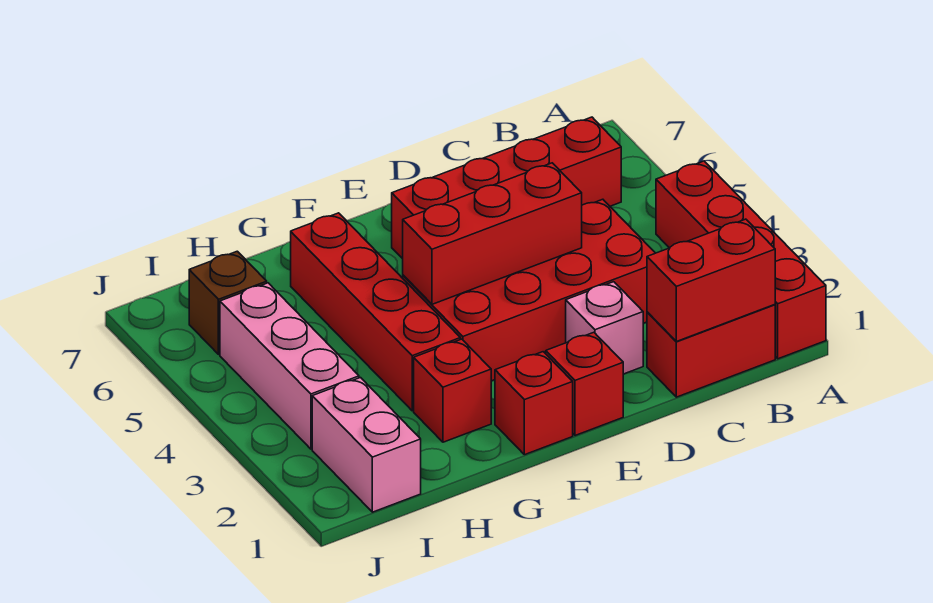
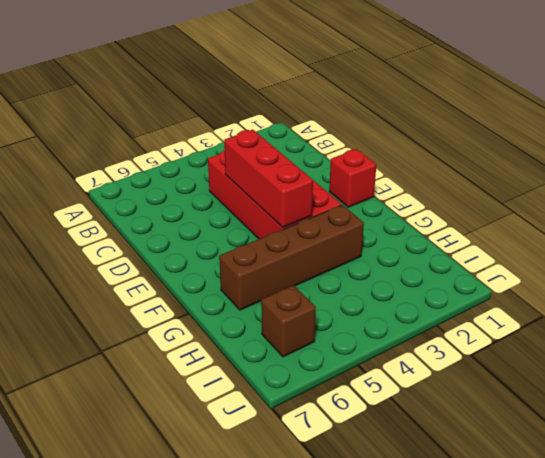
brown brick G3:G6 level 1 -> red brick G3:G6 level 1
none -> red brick A1:A4 level 1
none -> red brick B1:C1 level 1
none -> red brick B6:E6 level 1

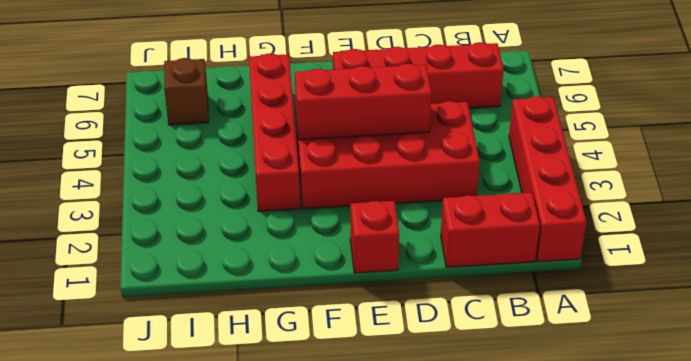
none -> pink brick D2 level 1
none -> red brick F1 level 1
none -> red brick G2 level 1

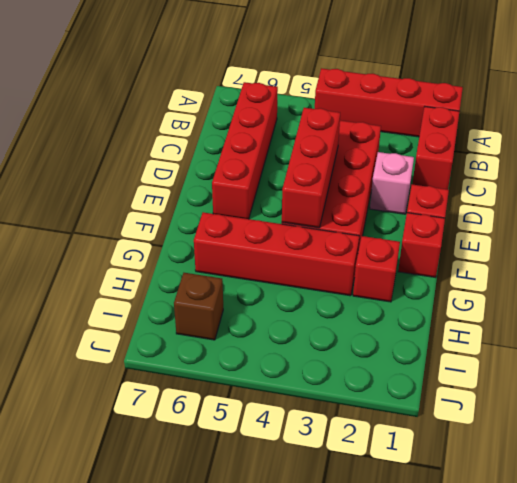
none -> pink brick I1:I2 level 1
none -> pink brick I3:I5 level 1
none -> red brick B1:C1 level 2

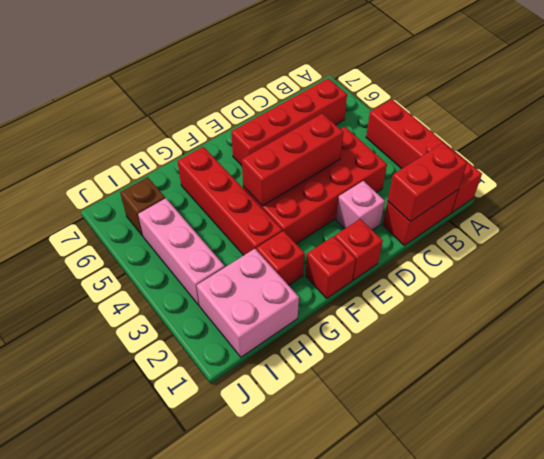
pink brick H1:I2 level 1 -> pink brick I1:I2 level 1

